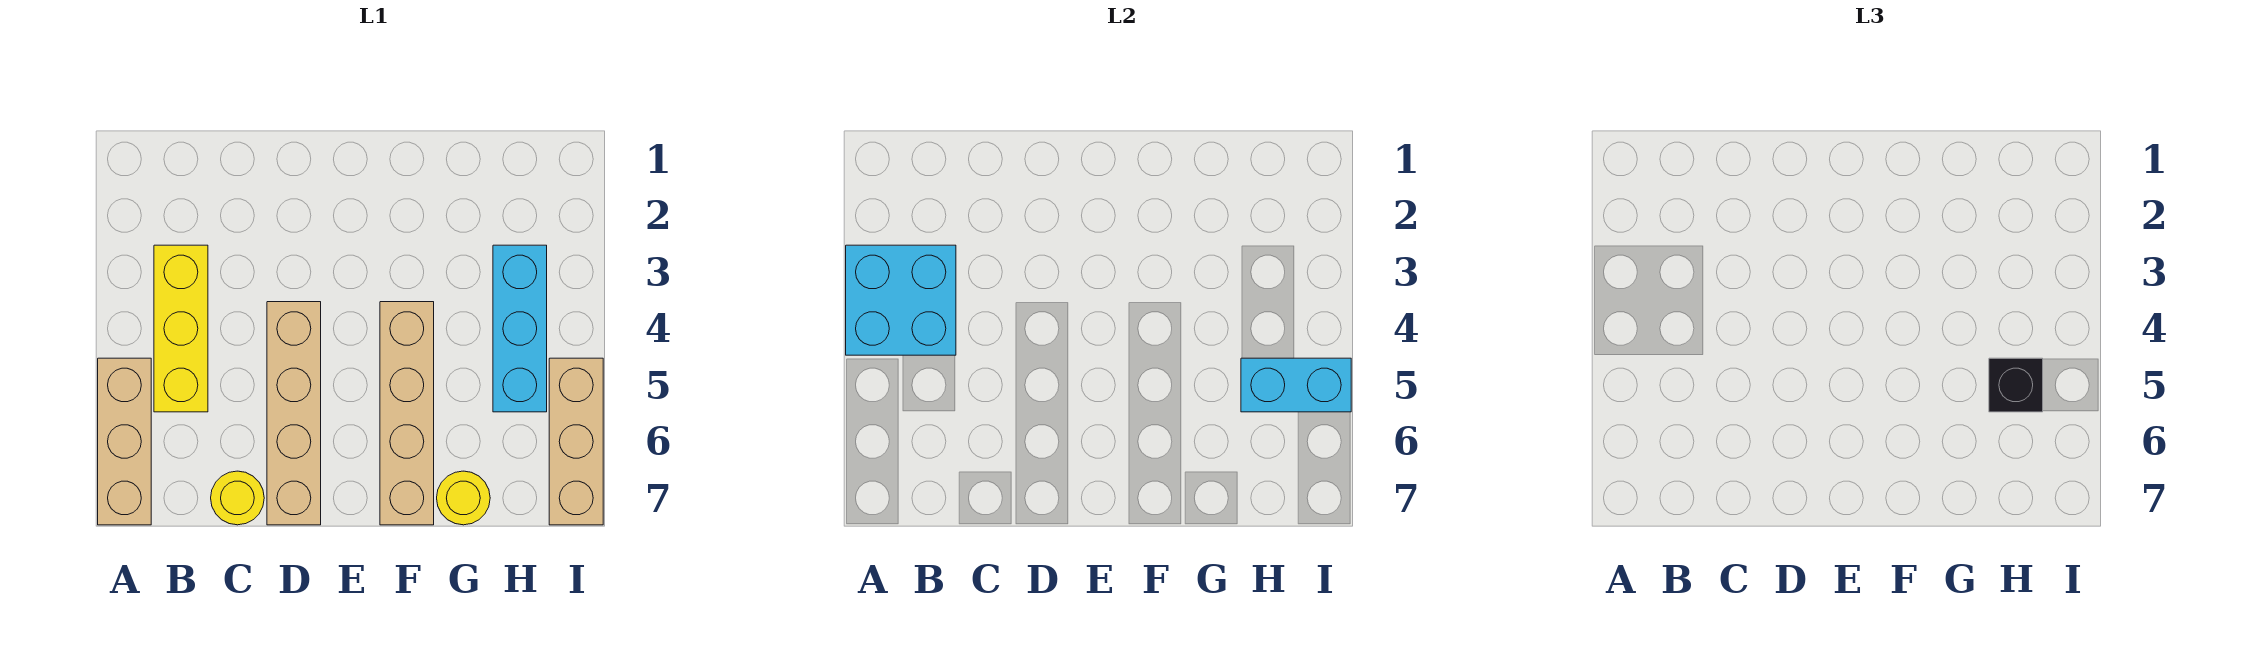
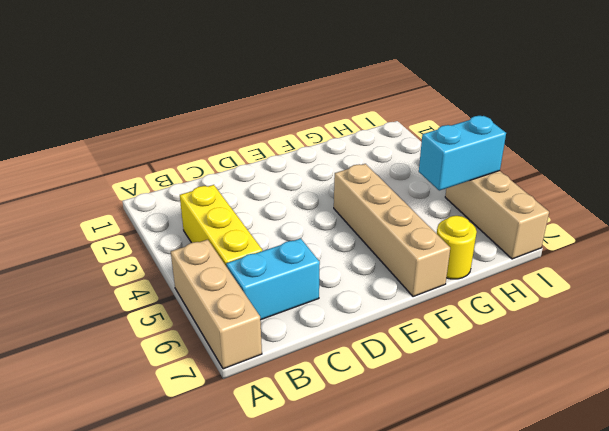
cyan brick B6:C6 level 1 -> none
none -> yellow round brick C7 level 1
none -> tan brick D4:D7 level 1

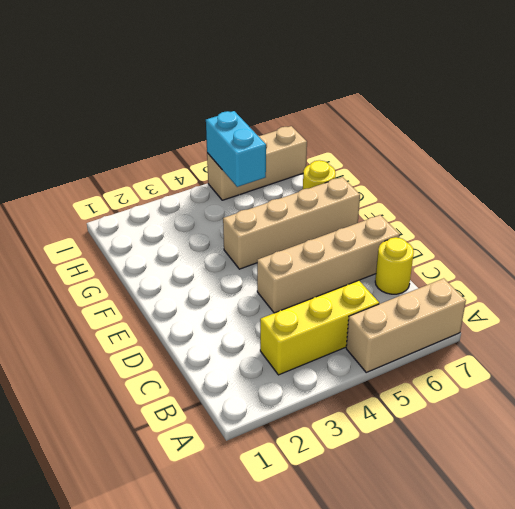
none -> cyan brick H3:H5 level 1
none -> cyan brick A3:B4 level 2

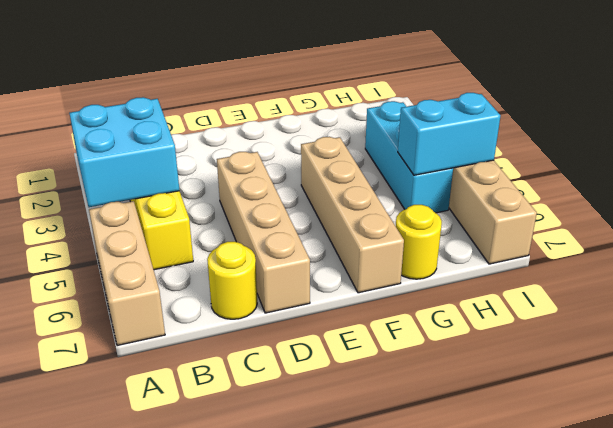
none -> black brick H5 level 3

